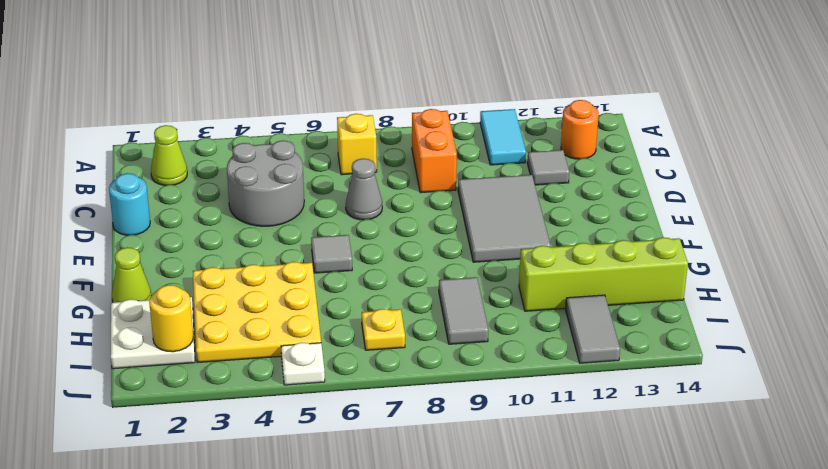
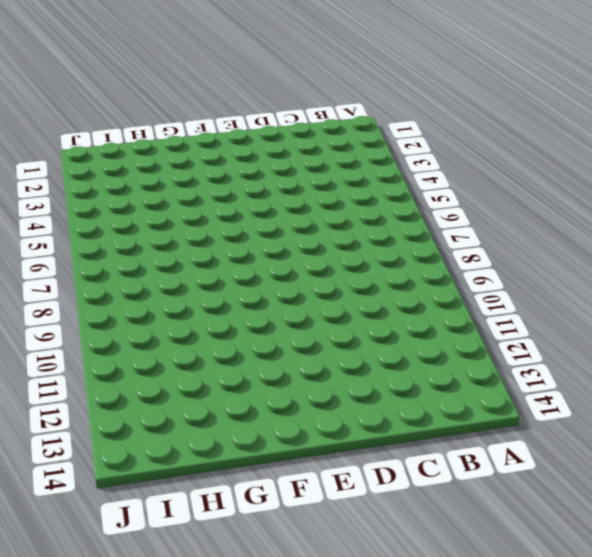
none -> cyan tile A11:B11 level 1
none -> lime cone B2 level 1
none -> yellow brick B7 level 1

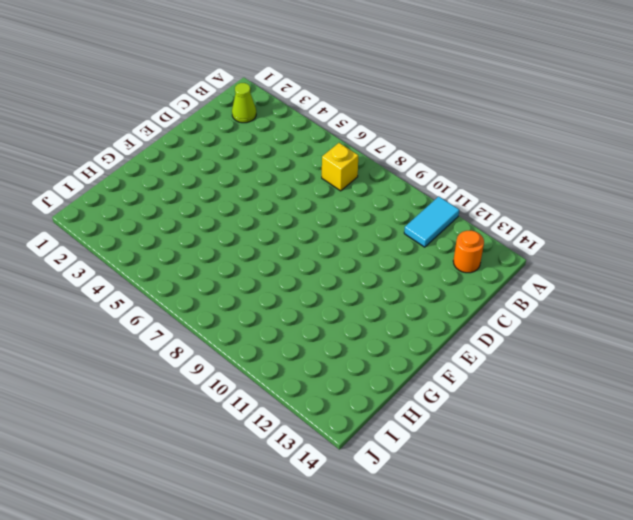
none -> orange brick B9:C9 level 1
none -> grey round brick C4:D5 level 1
none -> grey tile C12 level 1

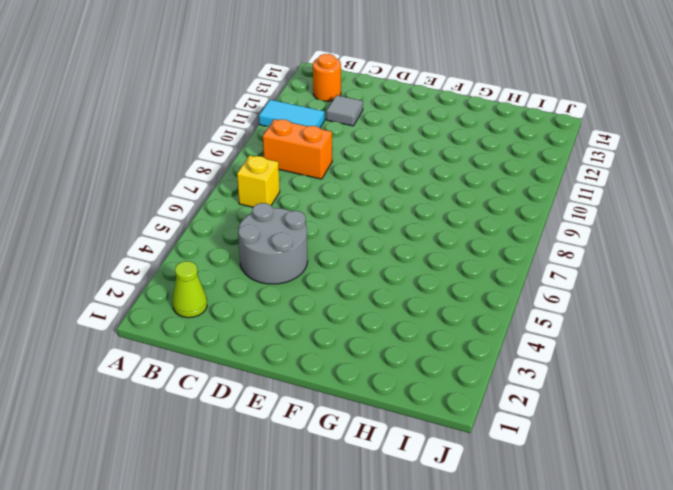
none -> cyan round brick D1 level 1
none -> grey cone D7 level 1
none -> grey tile D10:F11 level 1

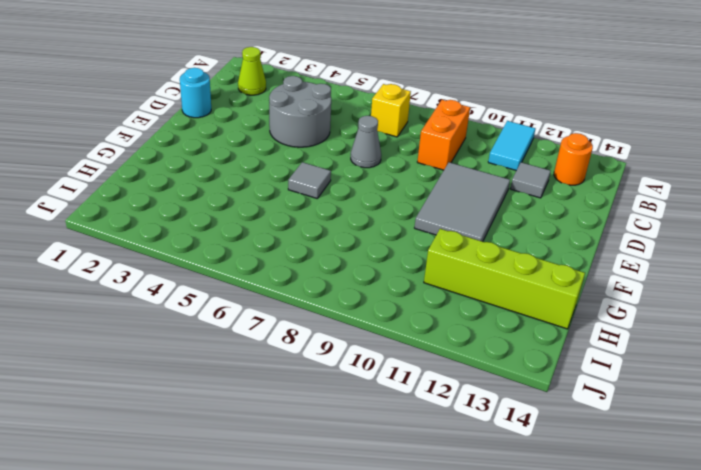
none -> lime cone G1 level 1
none -> yellow plate G3:I5 level 1
none -> white plate H1:I2 level 1

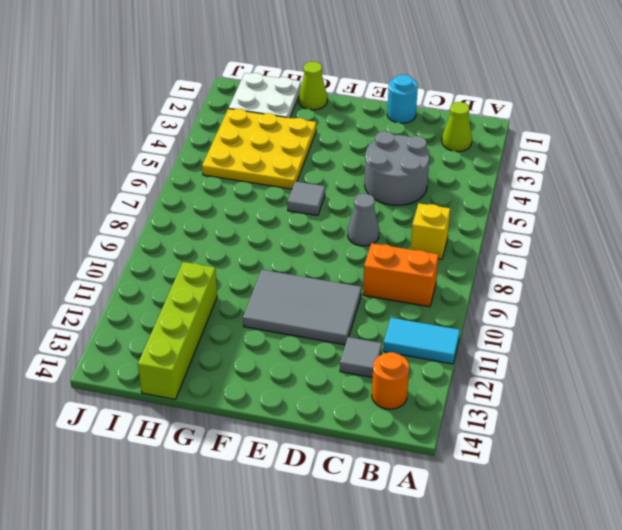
none -> grey tile H9:I9 level 1
none -> yellow plate I7 level 1
none -> grey tile I12:J12 level 1

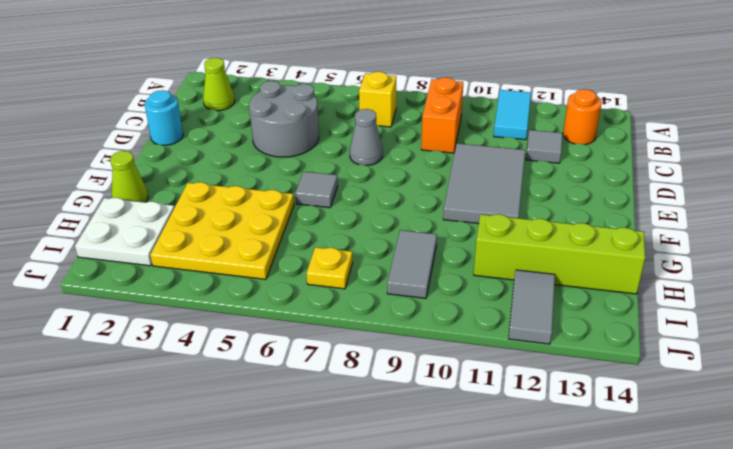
none -> white plate J5 level 1
none -> yellow round brick I2 level 2

